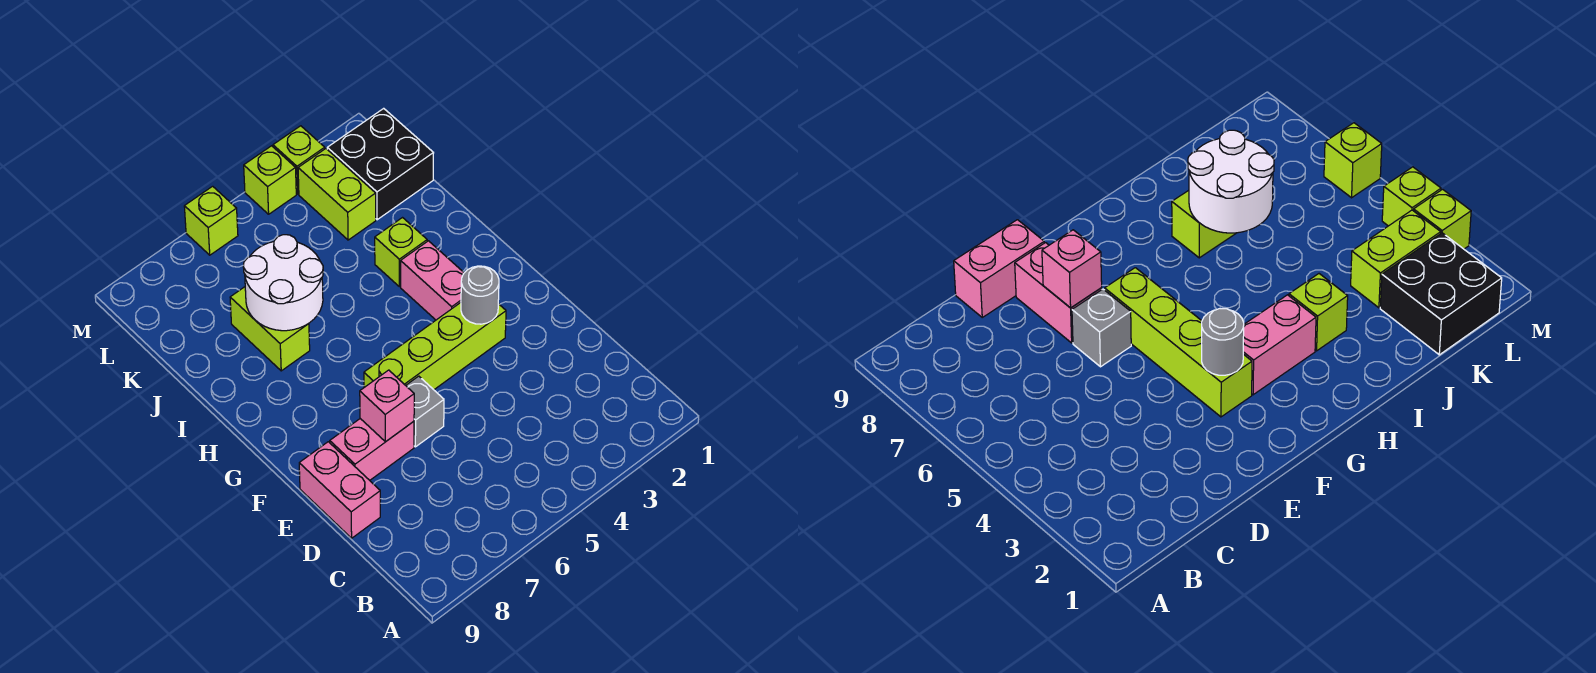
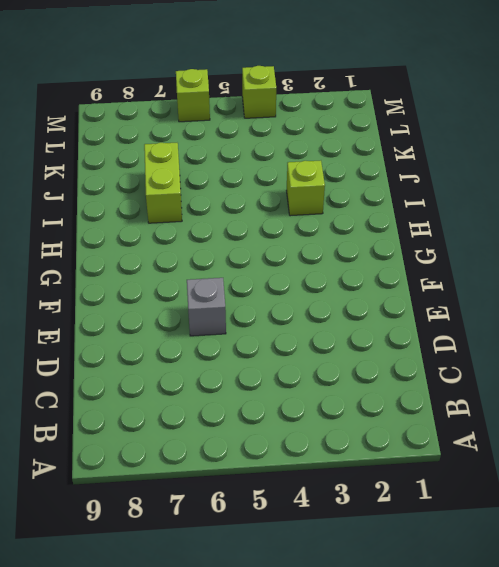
none -> pink brick D9:E9 level 1
none -> pink brick E7:E8 level 1
none -> lime brick F3:F6 level 1

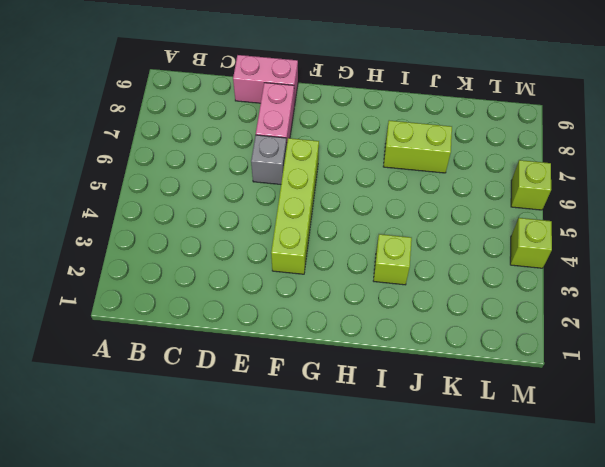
none -> pink brick G3:H3 level 1
none -> black brick K1:L2 level 1
none -> lime brick K3:L3 level 1

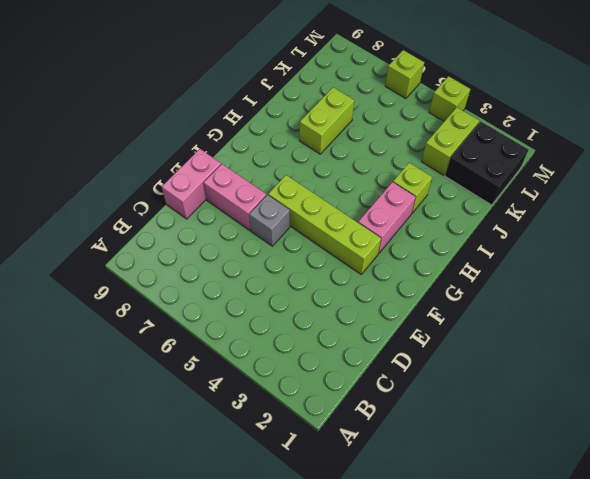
none -> lime brick M3 level 1
none -> pink brick E7 level 2
none -> grey round brick F3 level 2

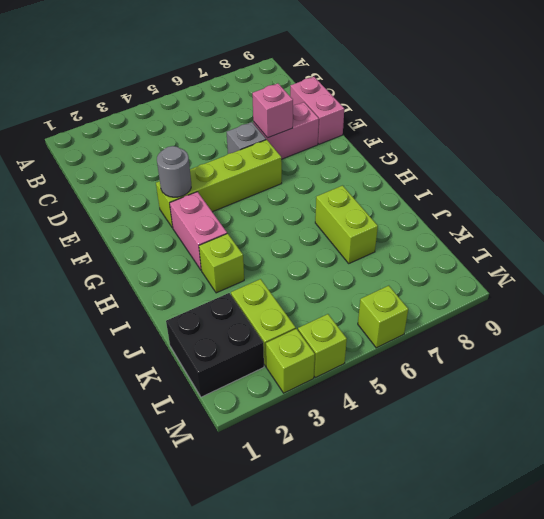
none -> white round brick I6:J7 level 2

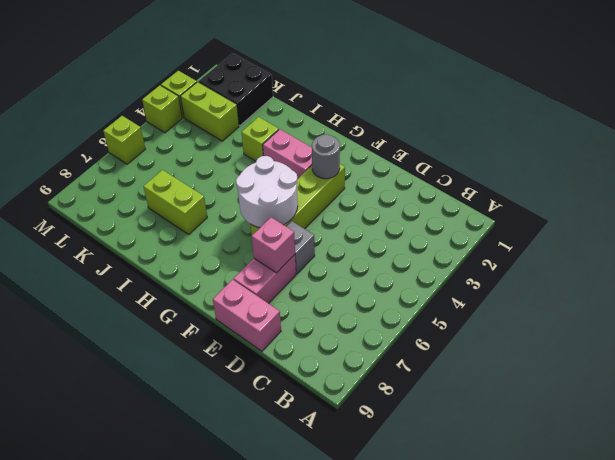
white round brick F5:G6 level 2 -> white round brick I6:J7 level 2

